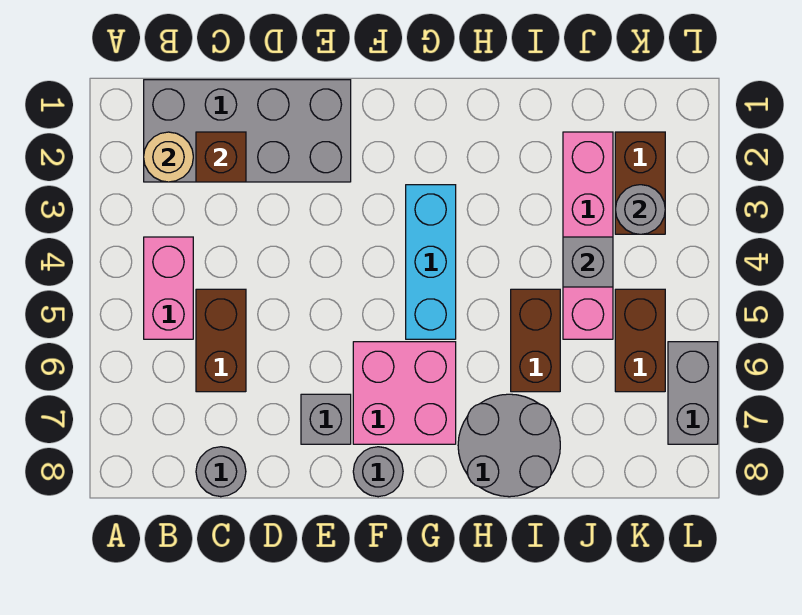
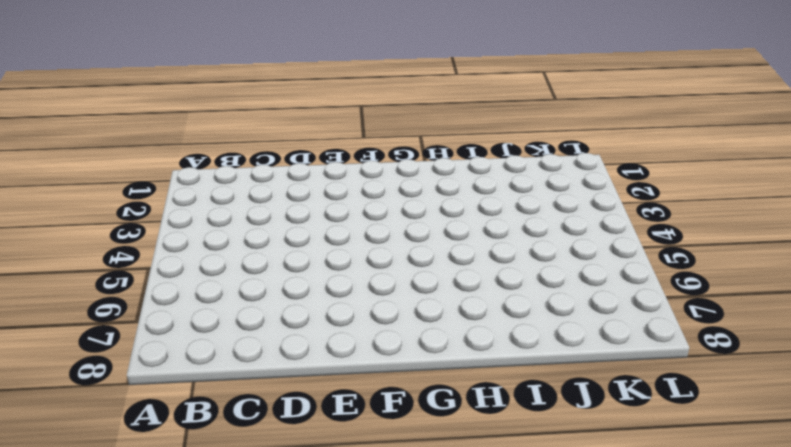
none -> grey brick B1:E2 level 1
none -> pink brick B4:B5 level 1
none -> brown brick C5:C6 level 1

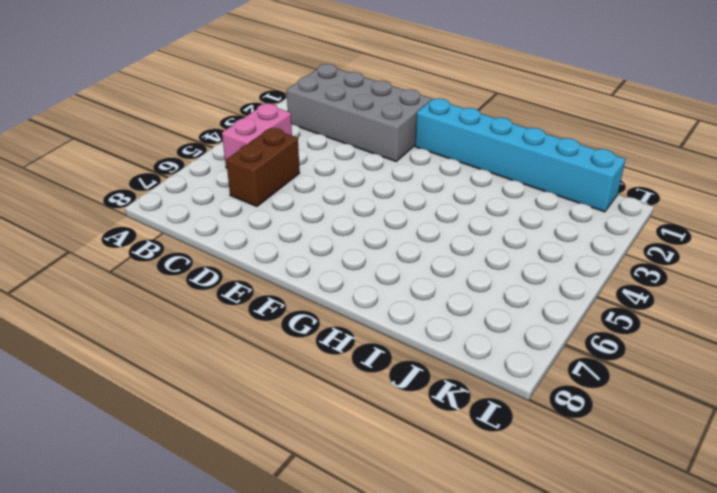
cyan brick F1:K1 level 1 -> none
none -> grey round brick C8 level 1
none -> grey brick E7 level 1
none -> pink brick F6:G7 level 1

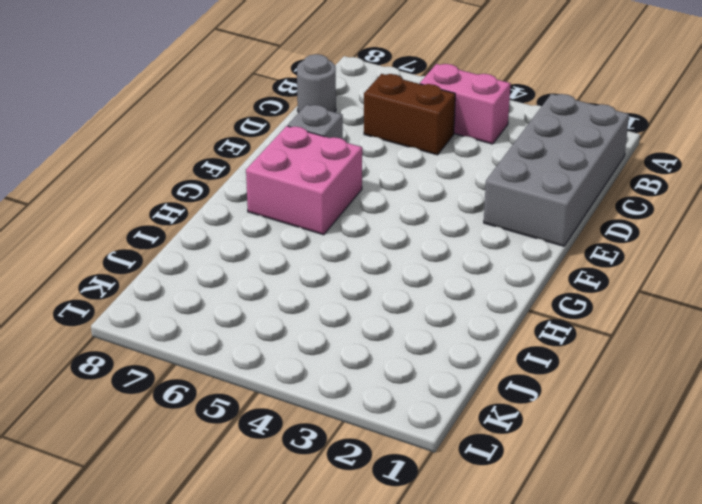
none -> grey round brick F8 level 1
none -> cyan brick G3:G5 level 1
none -> grey round brick H7:I8 level 1

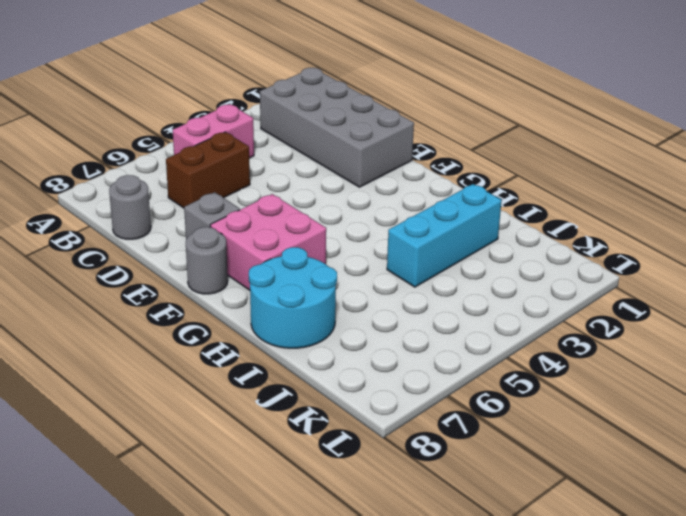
cyan round brick H7:I8 level 1 -> grey round brick H7:I8 level 1
cyan brick I2:I4 level 1 -> cyan brick G3:G5 level 1
none -> brown brick I5:I6 level 1
none -> pink brick J2:J5 level 1
none -> brown brick K2:K3 level 1

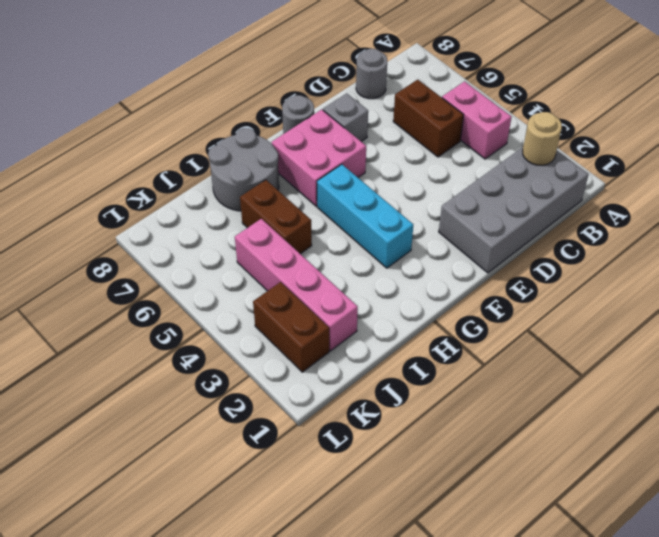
none -> brown brick K5:K6 level 1
none -> grey brick L6:L7 level 1
none -> brown brick C2 level 2

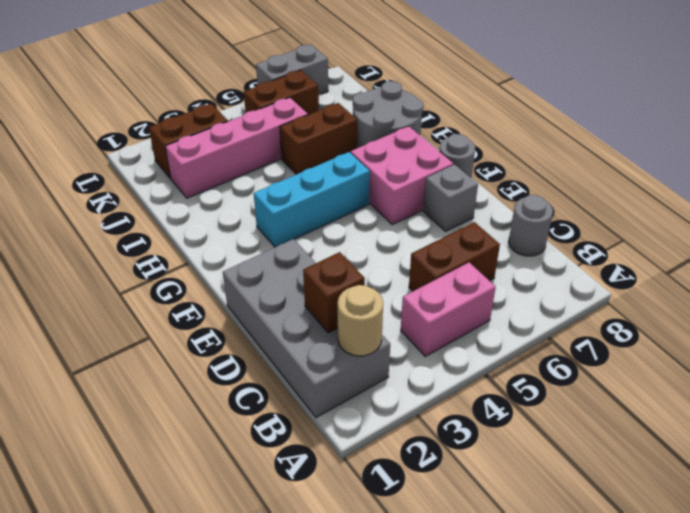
none -> grey brick J4 level 2
none -> grey round brick K3 level 2

